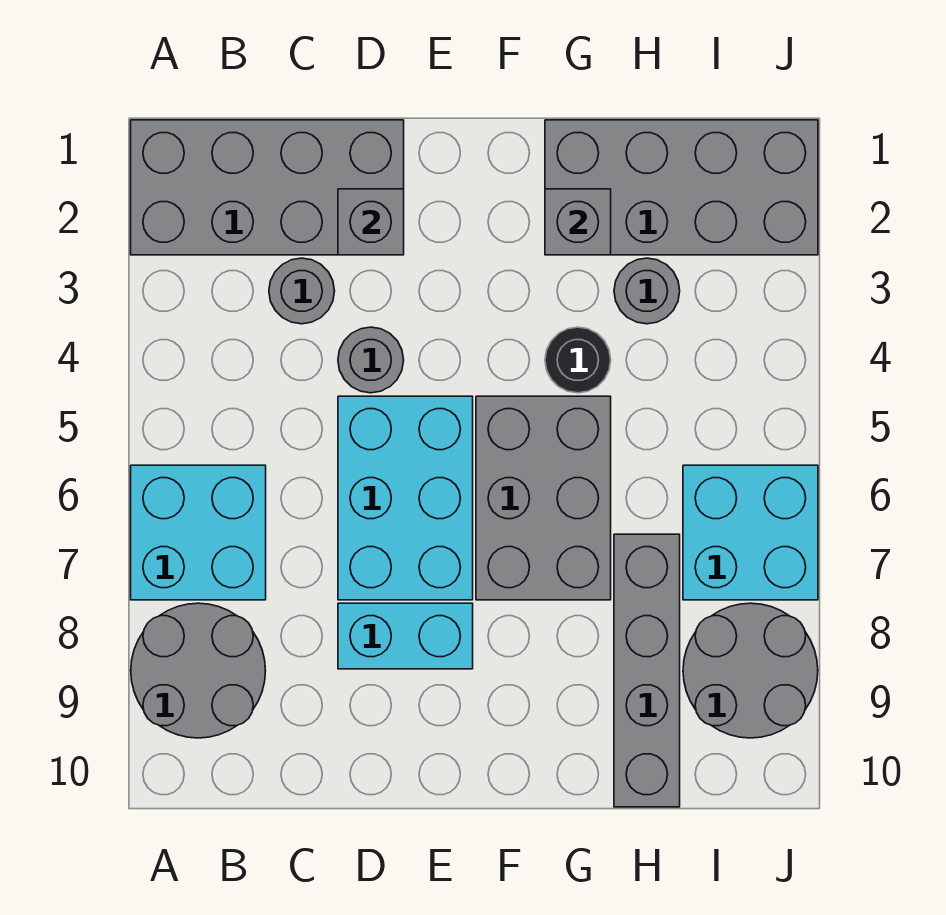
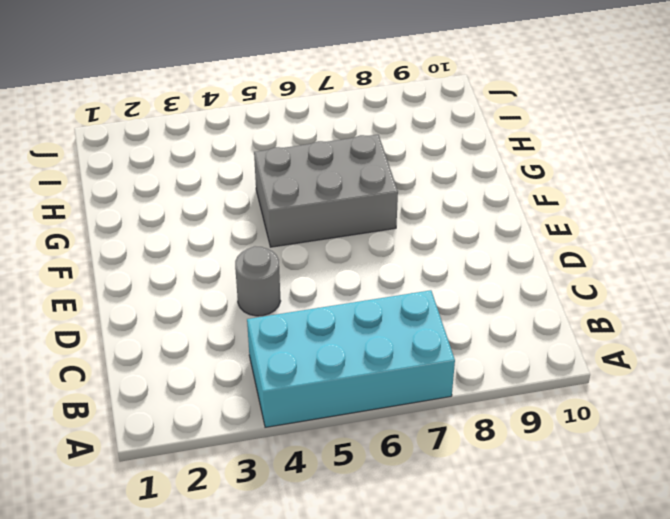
cyan brick A4:B7 level 1 -> cyan brick A6:B7 level 1
none -> grey brick A1:D2 level 1
none -> grey round brick A8:B9 level 1
none -> grey round brick C3 level 1

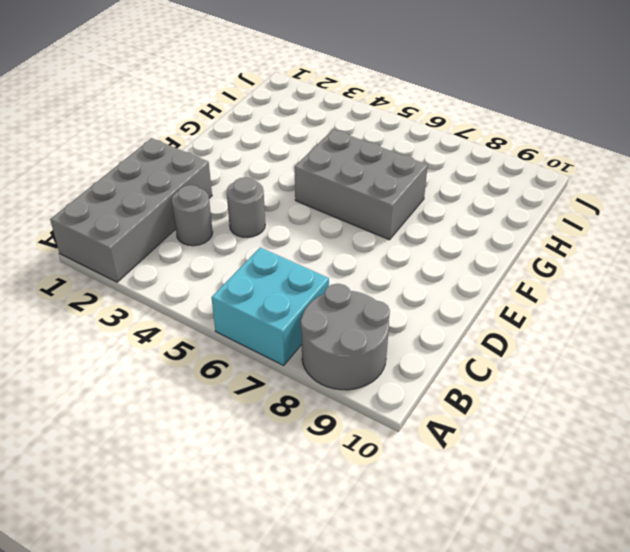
none -> cyan brick D5:E7 level 1
none -> cyan brick D8:E8 level 1
none -> grey brick G1:J2 level 1

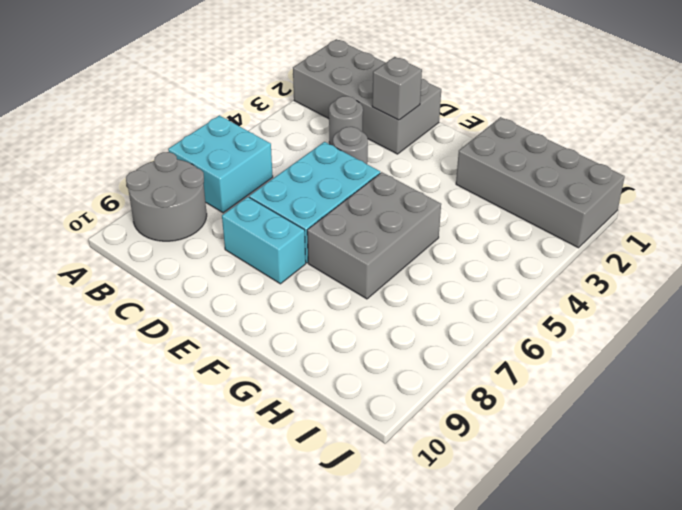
none -> black round brick G4 level 1
none -> grey round brick H3 level 1
none -> grey brick H7:H10 level 1

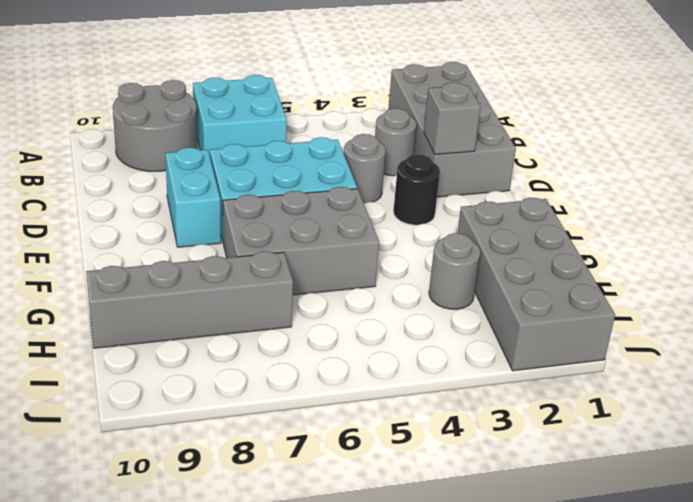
black round brick E3 level 1 -> black round brick G4 level 1
none -> cyan brick I6:J7 level 1
none -> grey round brick I8:J9 level 1
none -> grey brick G2 level 2

